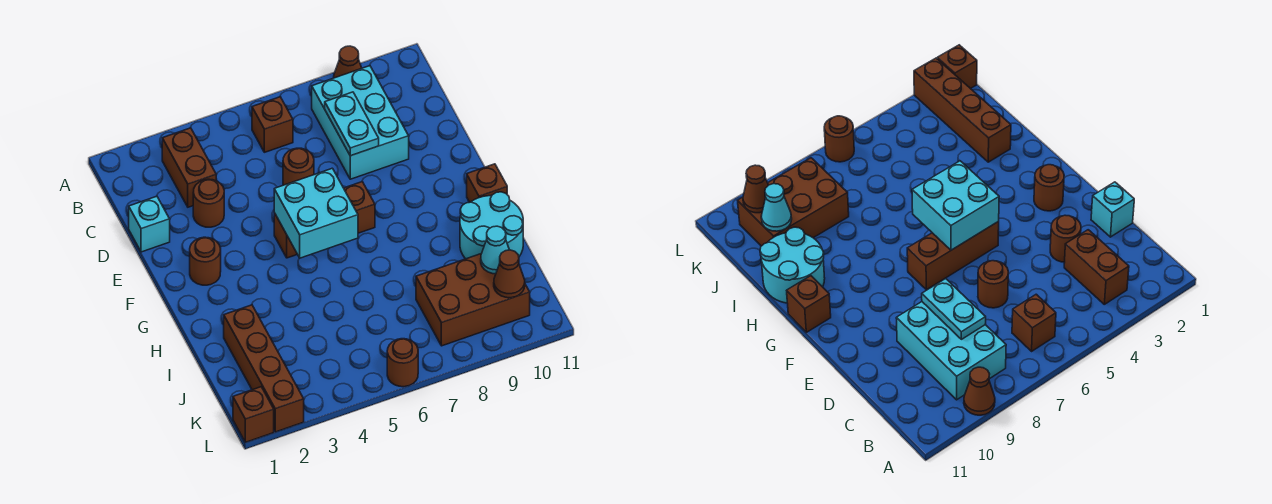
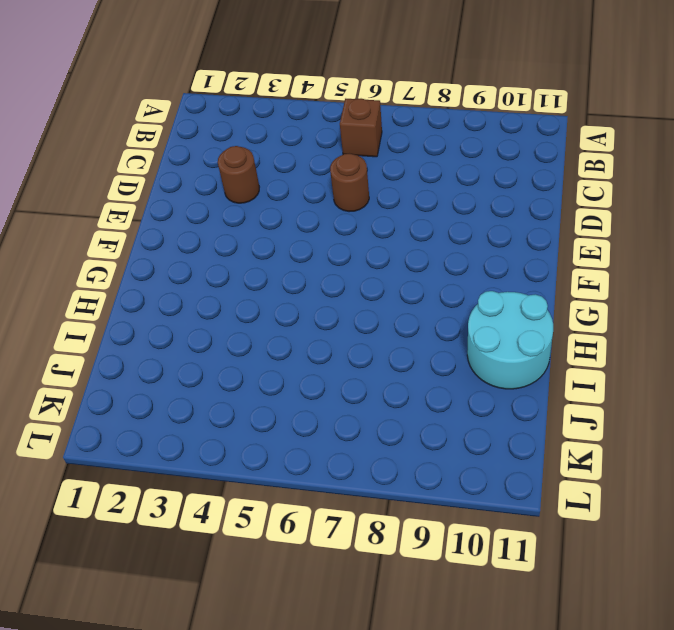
none -> brown cone A9 level 1
none -> brown brick B3:C3 level 1
none -> cyan brick B8:D9 level 1

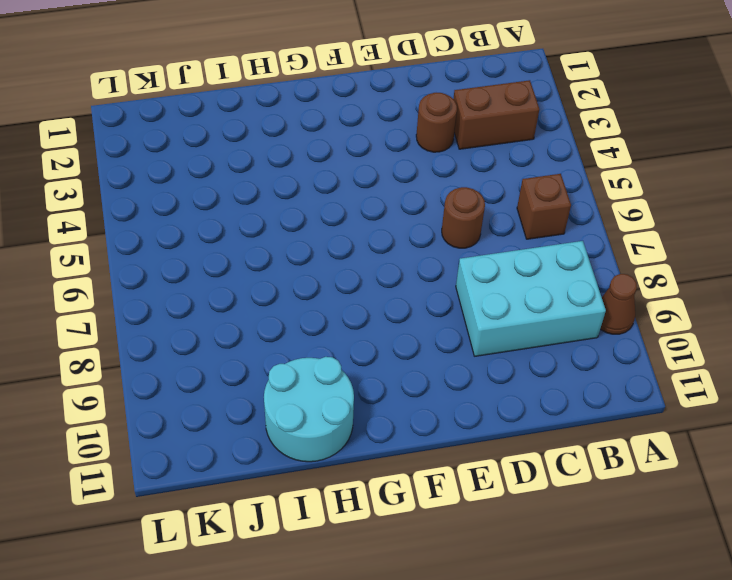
none -> cyan brick D1 level 1
none -> brown round brick F2 level 1
none -> brown brick F5:F7 level 1

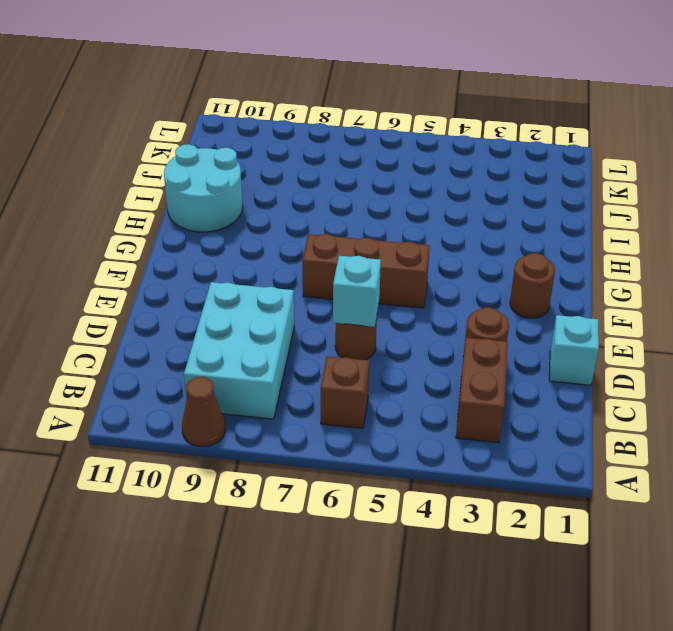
cyan brick D6 level 2 -> none
none -> brown brick G11 level 1
none -> brown brick I2:L2 level 1
none -> brown brick J8:K10 level 1

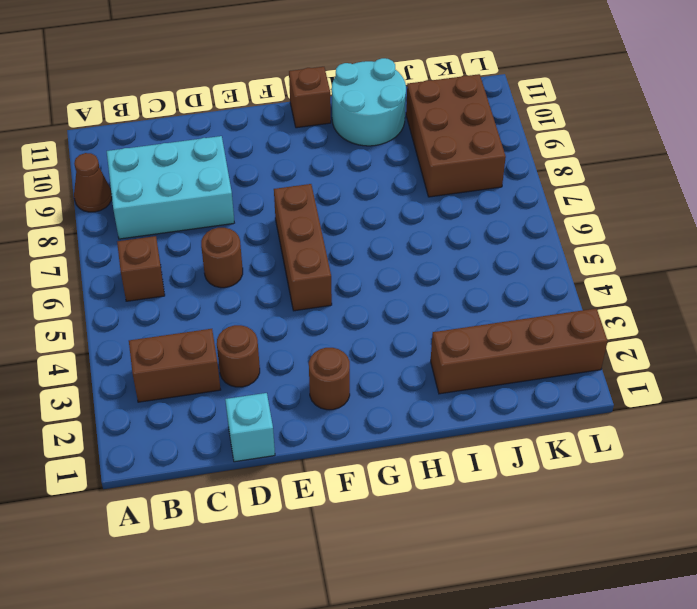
none -> brown brick L1 level 1
none -> brown round brick L6 level 1
none -> cyan plate C8:D8 level 2

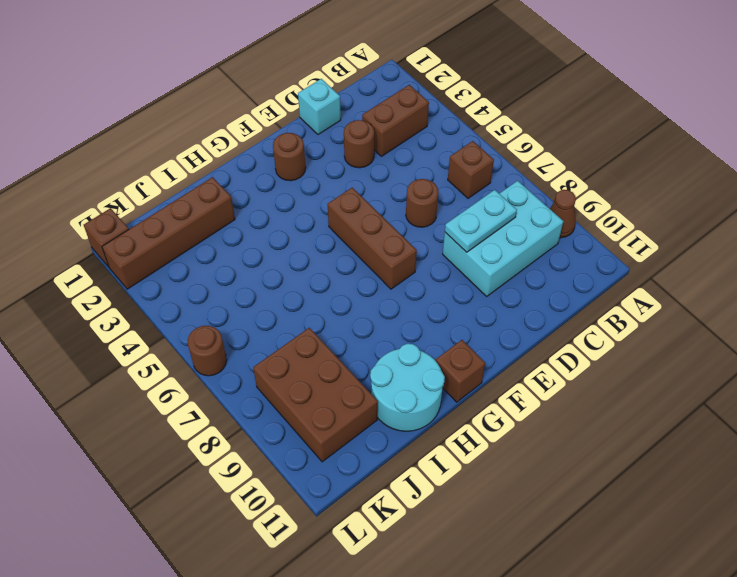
none -> cyan brick F5:G6 level 2
none -> cyan cone J10 level 2
none -> brown cone K10 level 2

